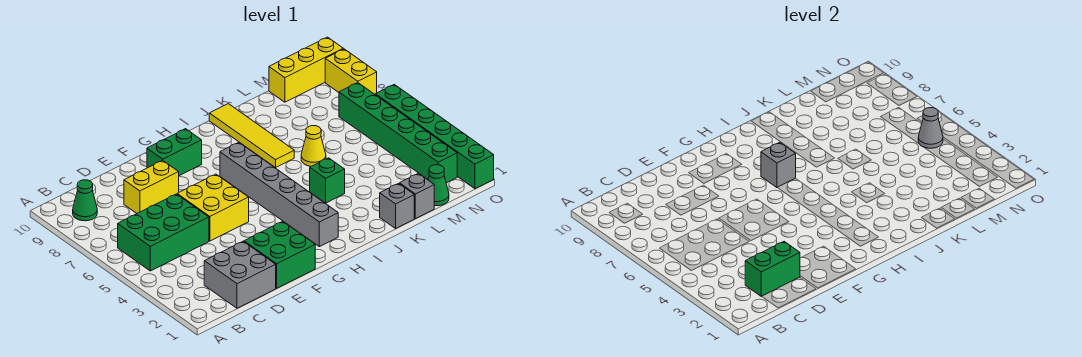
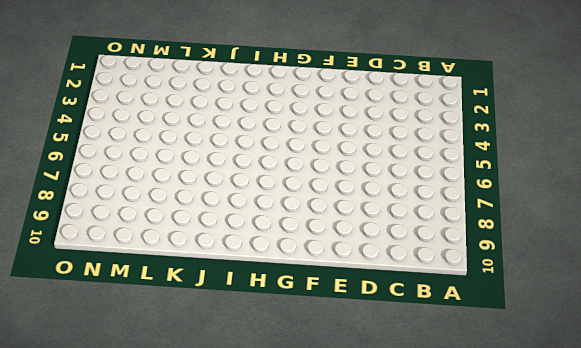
none -> green brick B5:D6 level 1
none -> green cone B9 level 1
none -> grey brick C1:D2 level 1

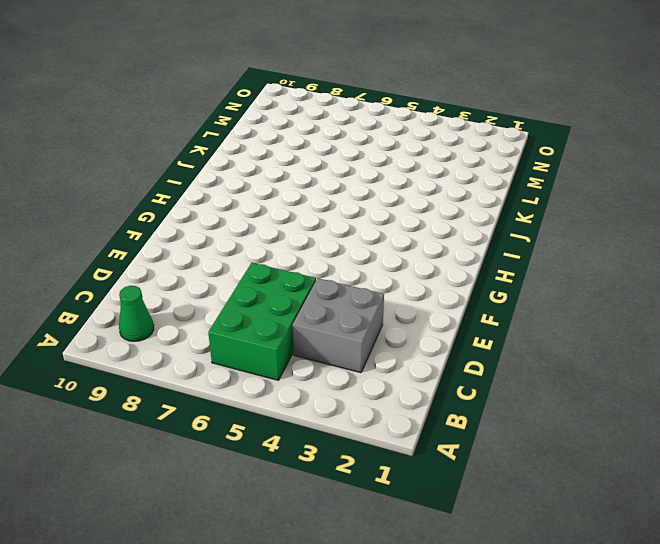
grey brick C3:D4 level 1 -> grey brick C1:D2 level 1
none -> yellow brick D8:E8 level 1
none -> green brick E1:F2 level 1
none -> yellow brick E5:F6 level 1

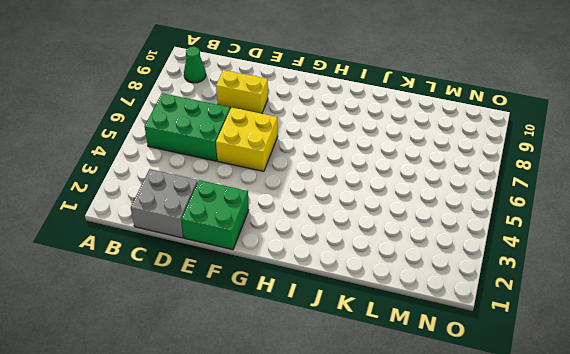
none -> green brick F9:G9 level 1
none -> grey brick H2:H7 level 1
none -> green brick J4 level 1

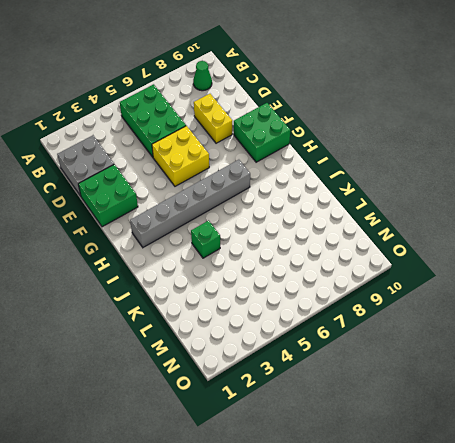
green brick F9:G10 level 1 -> green brick F9:G9 level 1
none -> yellow tile J7:J10 level 1
none -> grey brick K1 level 1
none -> yellow cone K6 level 1

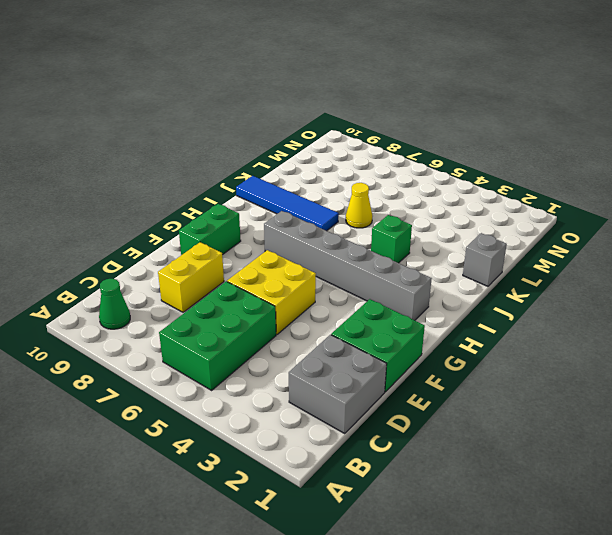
blue tile J7:J10 level 1 -> yellow tile J7:J10 level 1
none -> grey brick L1 level 1
none -> green cone M1 level 1
none -> yellow brick M10:O10 level 1

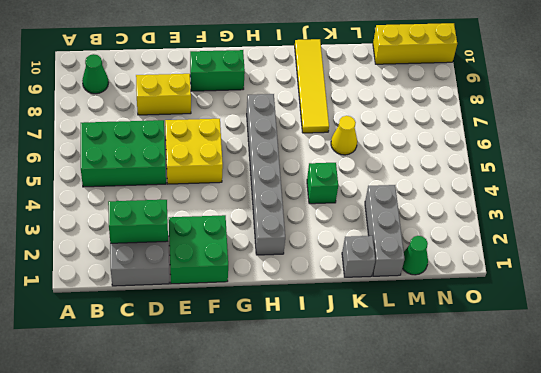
grey brick L1:L3 level 1 -> grey brick L1 level 1
none -> green brick N2:N7 level 1
none -> green brick O1:O6 level 1
none -> yellow brick O8:O9 level 1

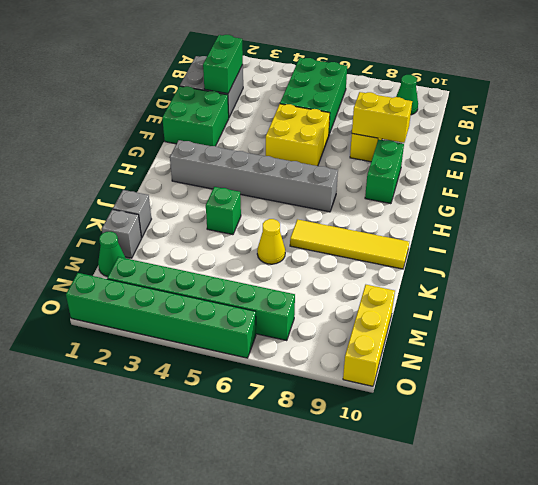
yellow brick E8:E9 level 2 -> yellow brick O8:O9 level 1
none -> grey brick H7 level 2
none -> grey cone N5 level 2

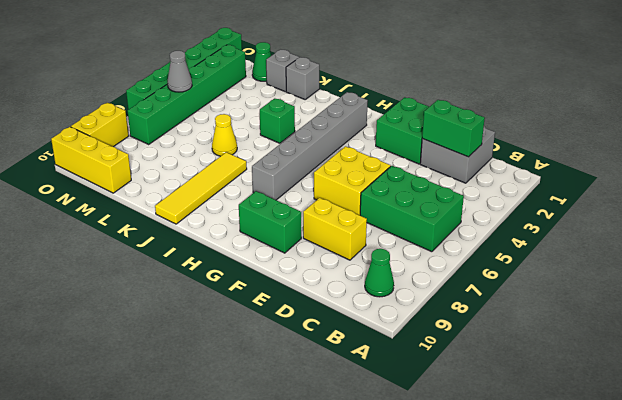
none -> grey brick H7 level 2

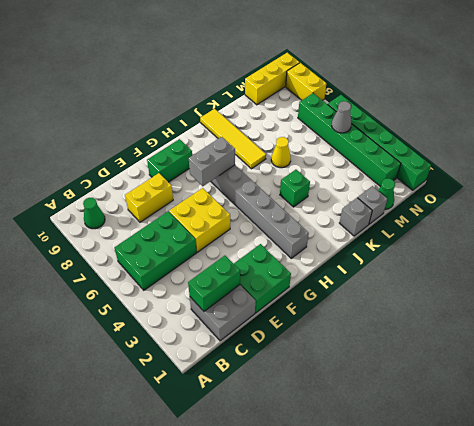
grey brick G7:H7 level 2 -> grey brick H7 level 2

